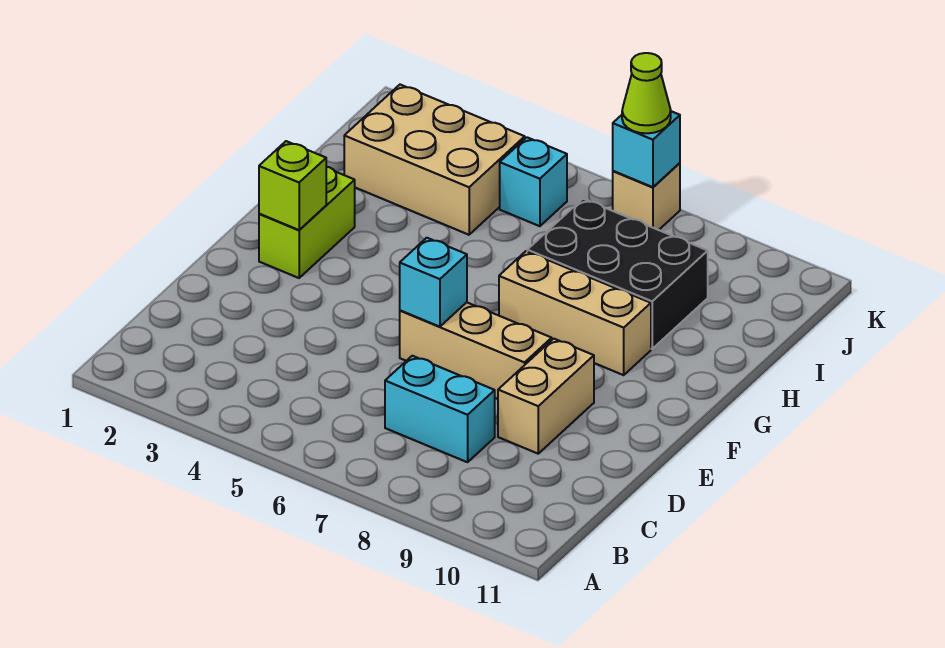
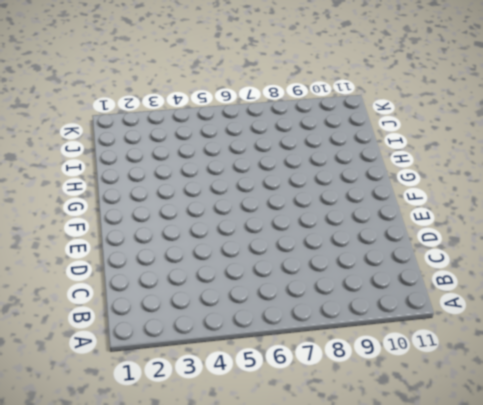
none -> cyan brick C7:C8 level 1
none -> tan brick D9:E9 level 1
none -> tan brick E6:E8 level 1

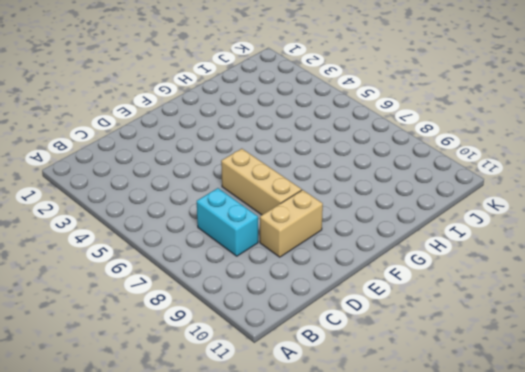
none -> lime brick F2:G2 level 1
none -> tan brick G7:G9 level 1
none -> black brick H7:I9 level 1

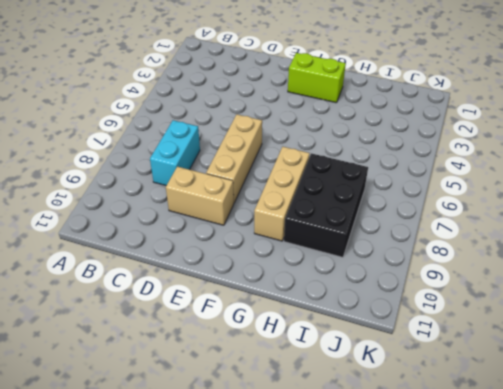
none -> tan brick I2:J4 level 1
none -> cyan brick J5 level 1
none -> tan brick K7 level 1

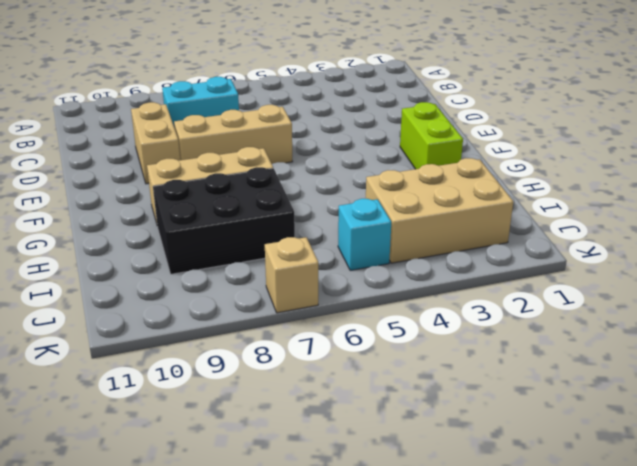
none -> cyan brick E6 level 2
none -> lime brick F2 level 2
none -> cyan brick K7 level 2

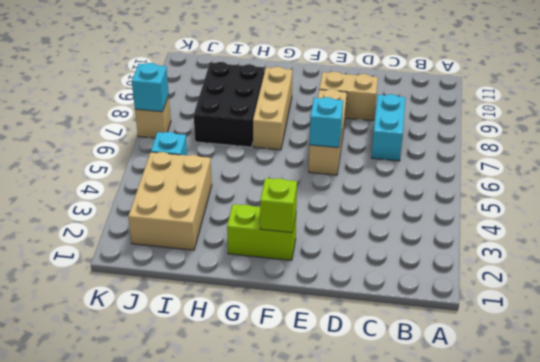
none -> lime cone K7 level 3

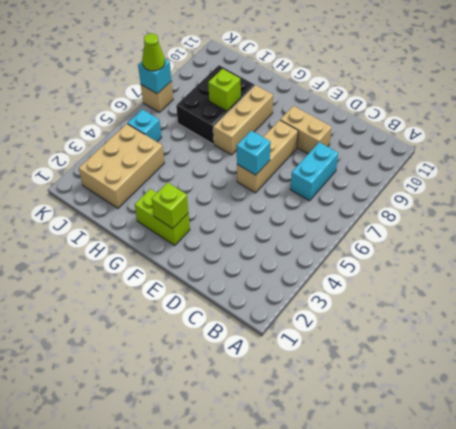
lime brick H8 level 2 -> none

